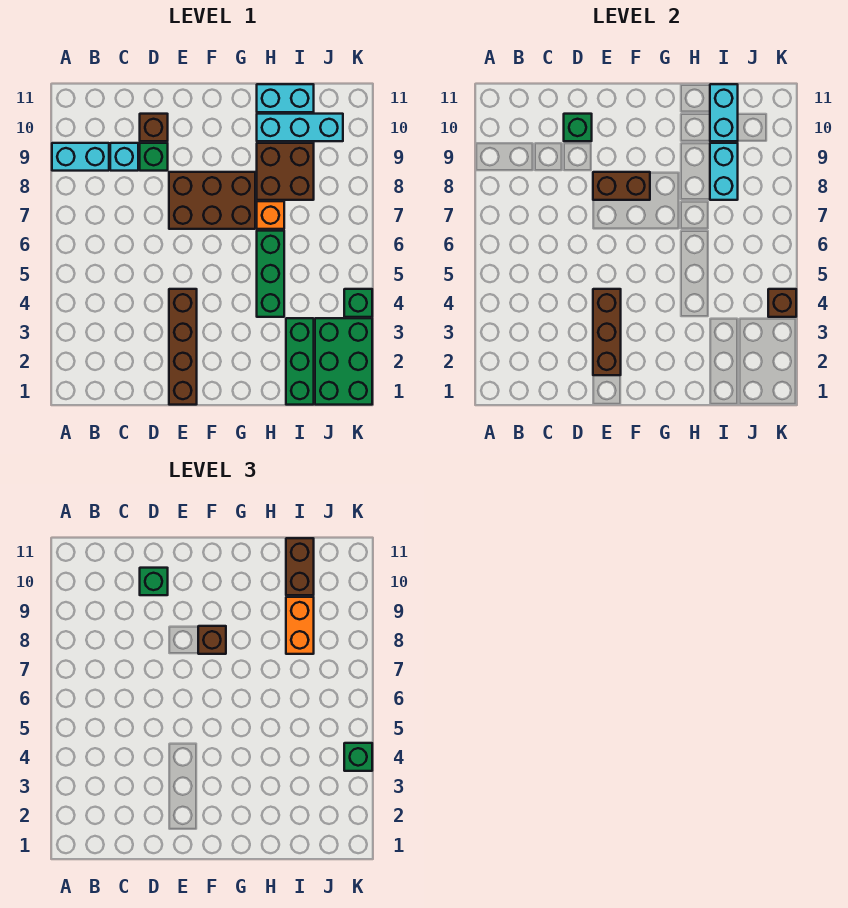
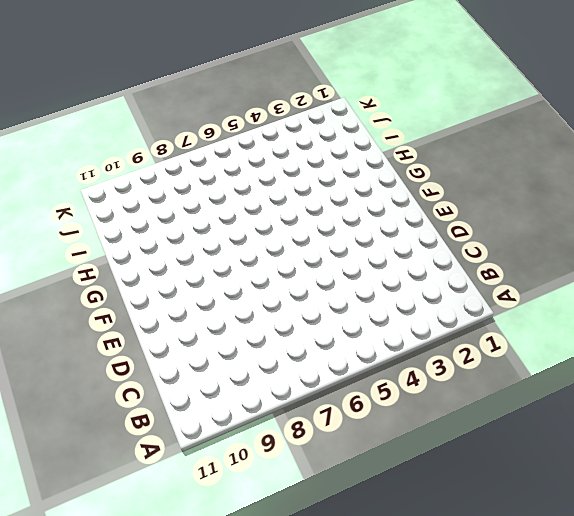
none -> cyan brick A9:B9 level 1
none -> cyan brick C9 level 1
none -> green brick D9 level 1

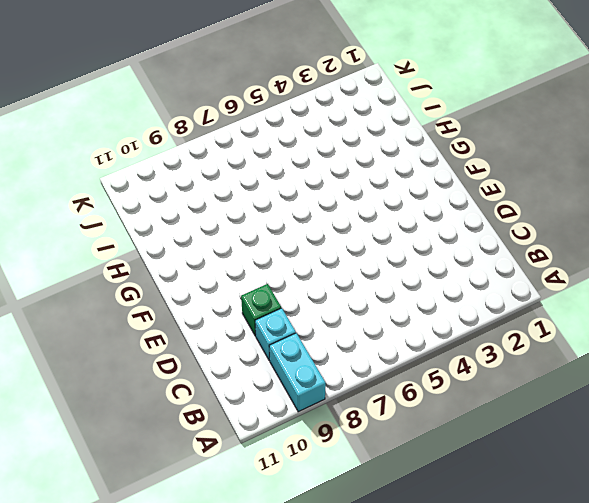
none -> brown brick D10 level 1
none -> brown brick E1:E4 level 1
none -> brown brick E7:G8 level 1

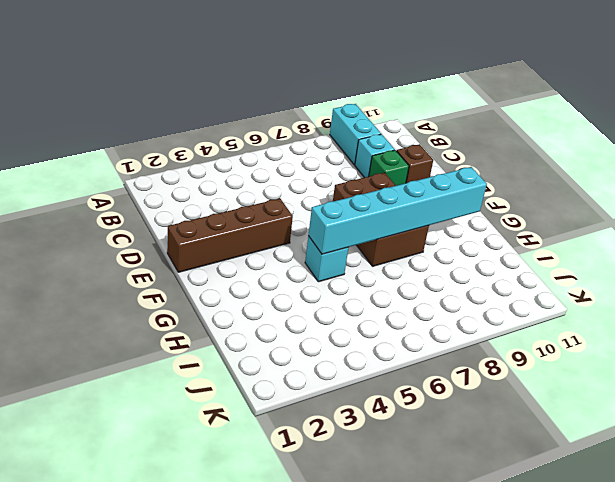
cyan brick G5 level 1 -> none
cyan brick G5:G10 level 2 -> none
none -> green brick H4:H6 level 1
none -> orange brick H7 level 1
none -> brown brick H8:I9 level 1

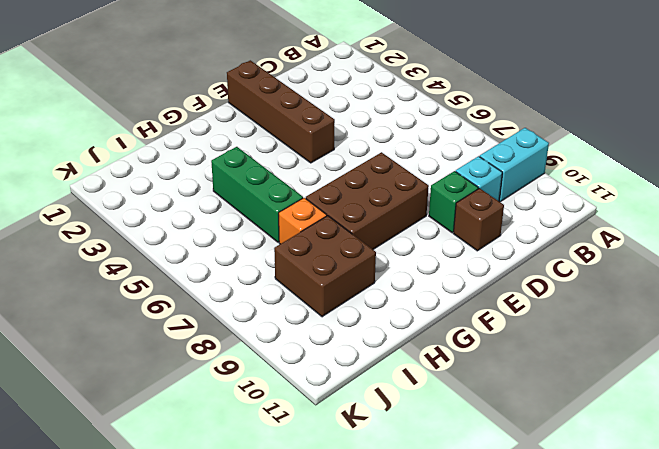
none -> cyan brick H10:J10 level 1
none -> cyan brick H11:I11 level 1
none -> green brick I1:I3 level 1

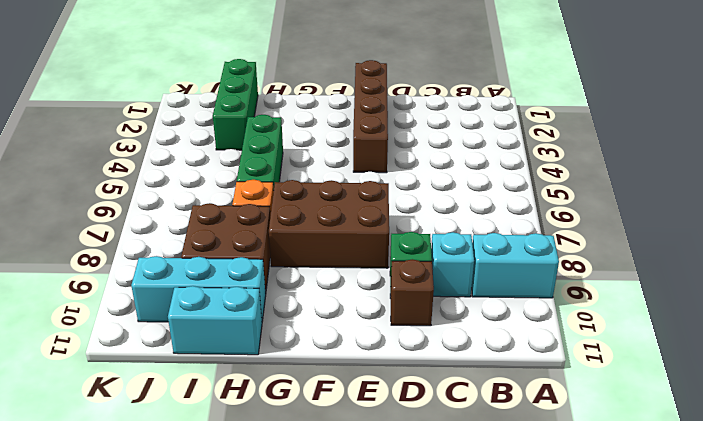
none -> green brick J1:K3 level 1
none -> green brick K4 level 1
none -> green brick D10 level 2

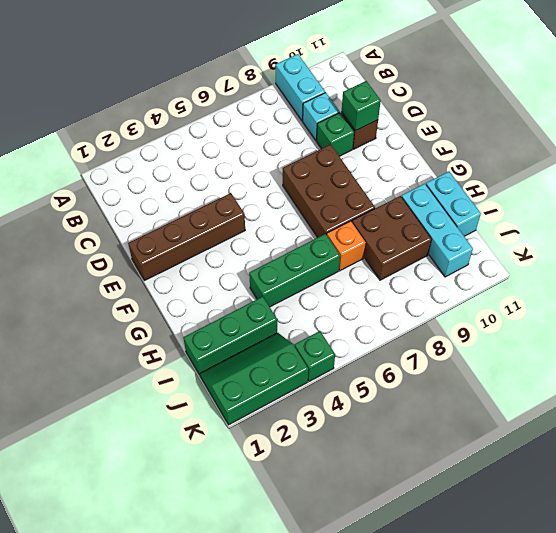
green slope J1:K3 level 1 top K -> green brick J1:K3 level 1
none -> brown brick E2:E4 level 2
none -> brown brick E8:F8 level 2
none -> cyan brick I8:I9 level 2

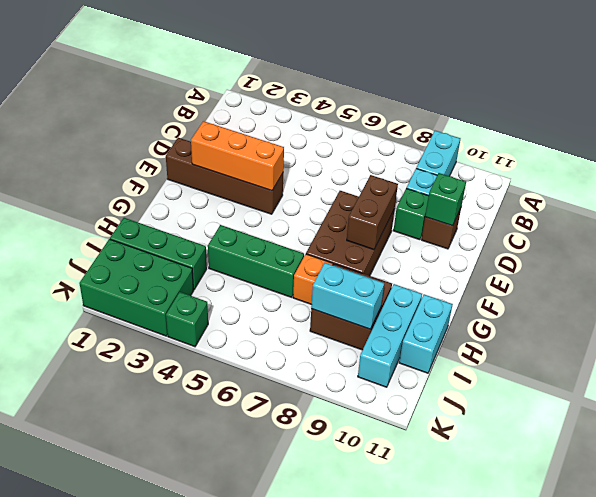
orange brick E2:E4 level 2 -> brown brick E2:E4 level 2
none -> cyan brick I10:I11 level 2
none -> brown brick K4 level 2
none -> green brick D10 level 3

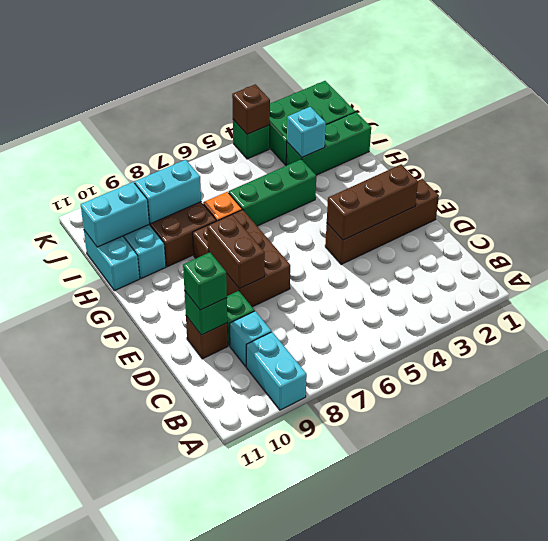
cyan brick I3 level 2 -> none
none -> brown brick F8 level 3
none -> orange brick I8:I9 level 3
none -> brown brick I10:I11 level 3

